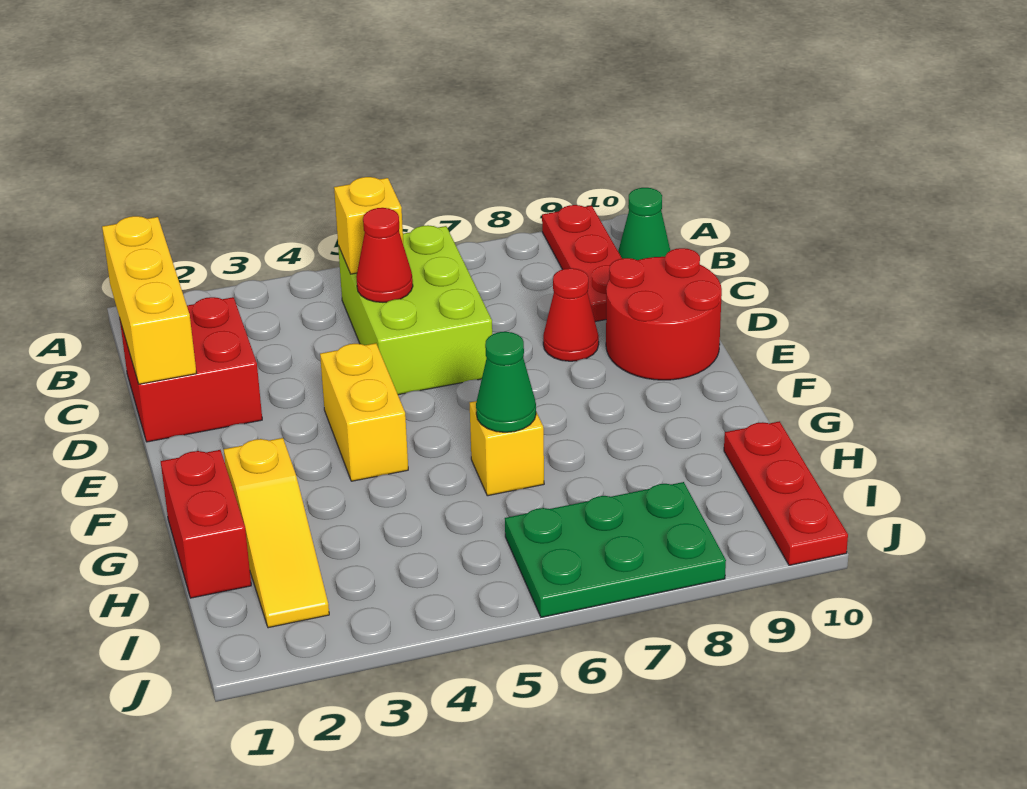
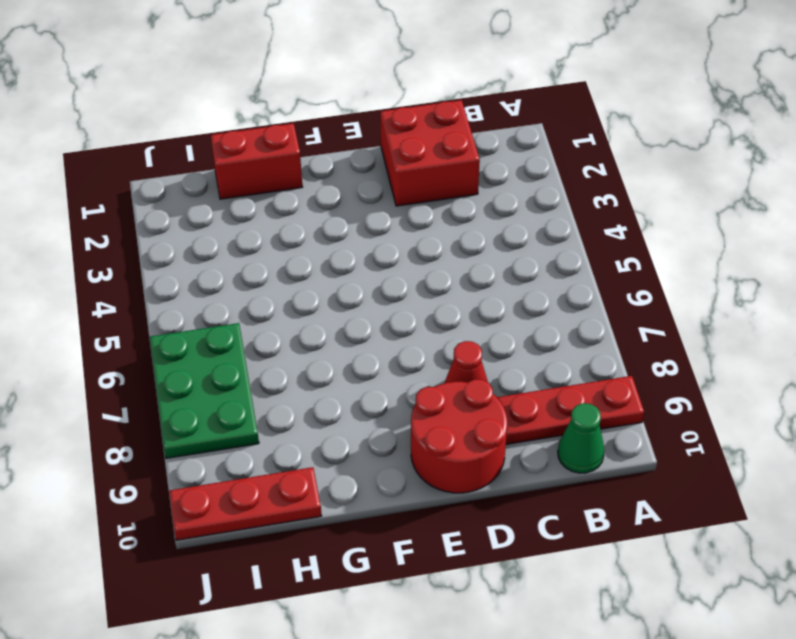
none -> lime brick B5:D6 level 1
none -> yellow brick E4:F4 level 1
none -> yellow slope G2:I2 level 1 top G

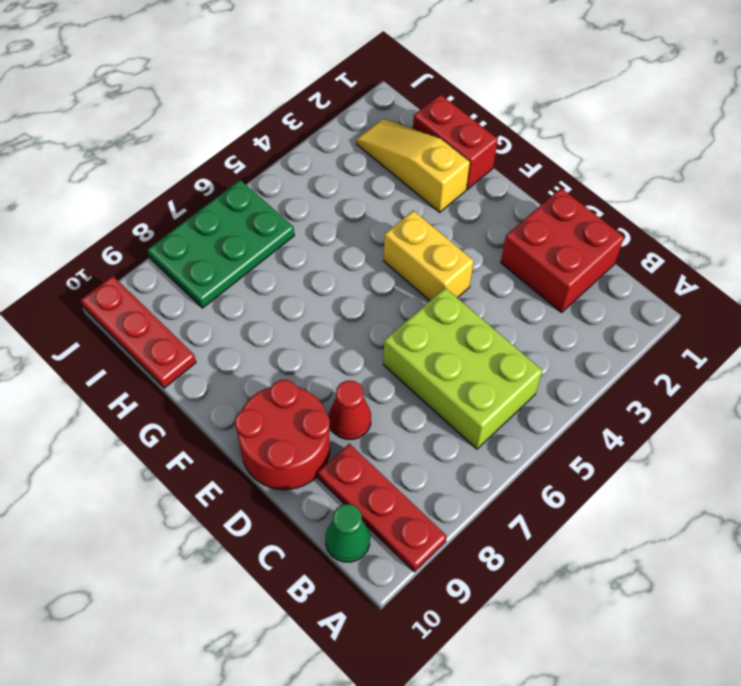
none -> yellow brick G6 level 1
none -> yellow brick B1:D1 level 2
none -> yellow brick B5 level 2

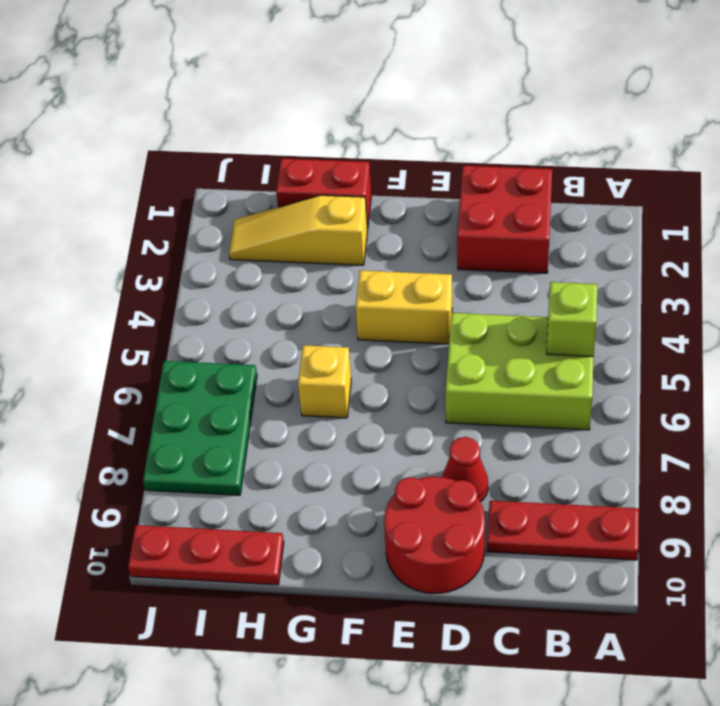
lime brick B5 level 2 -> yellow brick B5 level 2
none -> green cone B10 level 1
none -> yellow brick B1:D1 level 2
none -> red cone C5 level 2

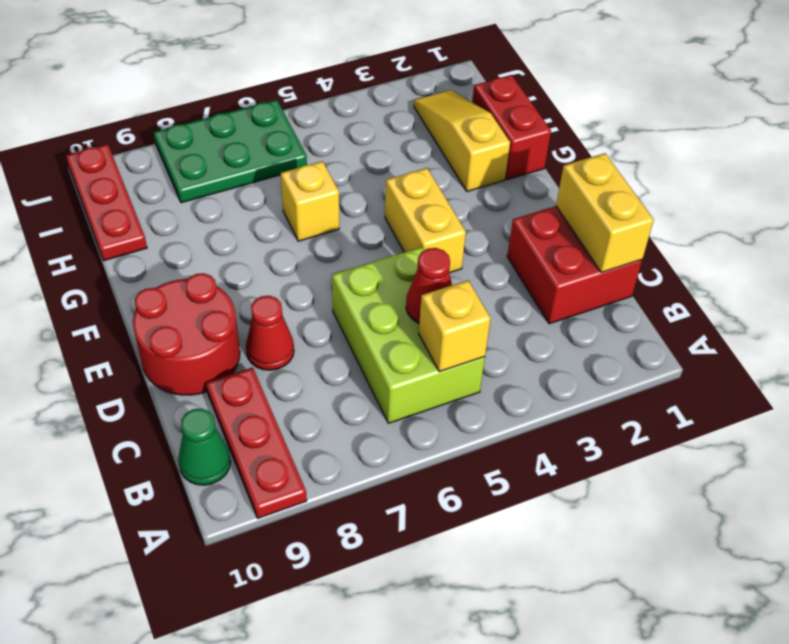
yellow brick C1:D1 level 2 -> yellow brick B1:D1 level 2
none -> green cone G6 level 2

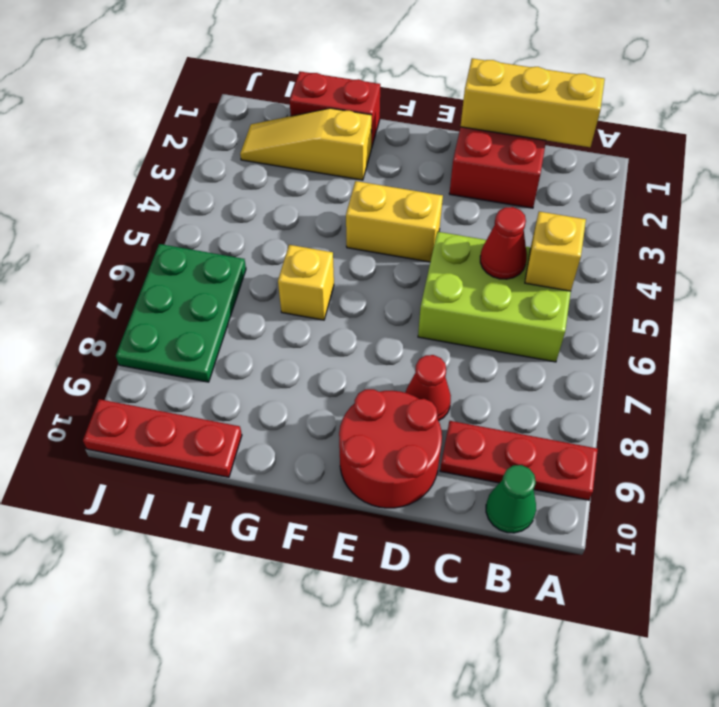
none -> green cone G6 level 2

